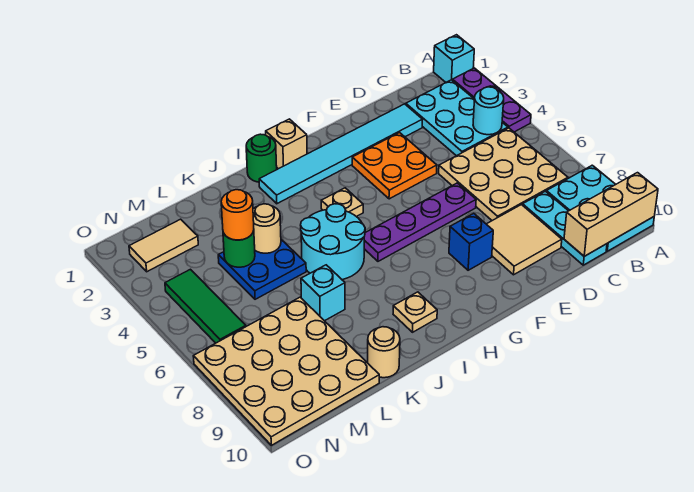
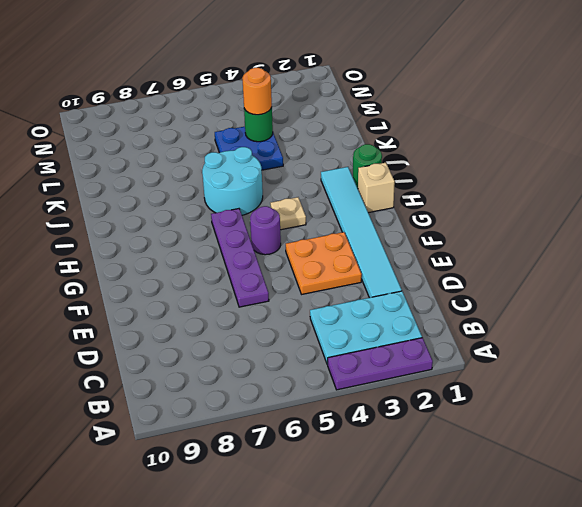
purple round brick G5 level 1 -> none
none -> cyan brick A1 level 1
none -> cyan plate A8:B10 level 1
none -> tan plate B5:D7 level 1

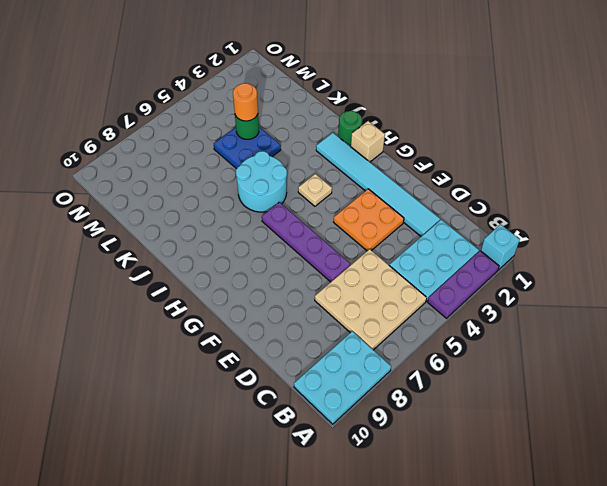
none -> cyan plate C8:C10 level 1
none -> tan tile D8:E9 level 1
none -> blue brick F8 level 1

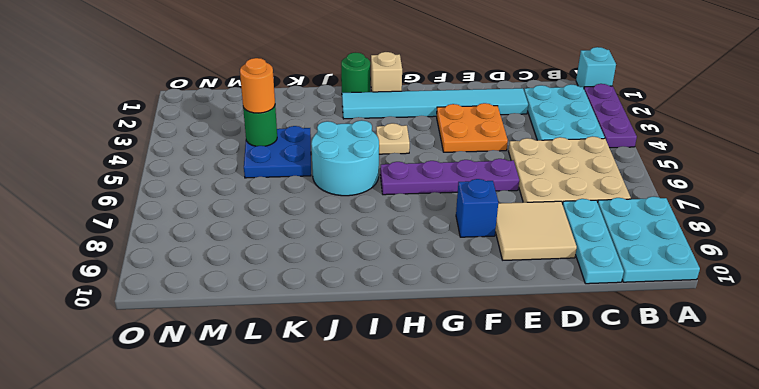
none -> tan plate I9 level 1
none -> cyan brick K7 level 1
none -> tan round brick K10 level 1

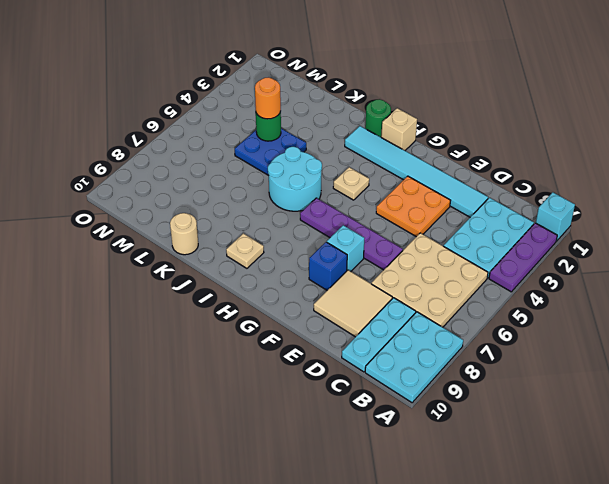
cyan brick F7 level 1 -> cyan brick K7 level 1
none -> tan plate L7:O10 level 1
none -> tan tile M2:N2 level 1
none -> green tile N4:N6 level 1

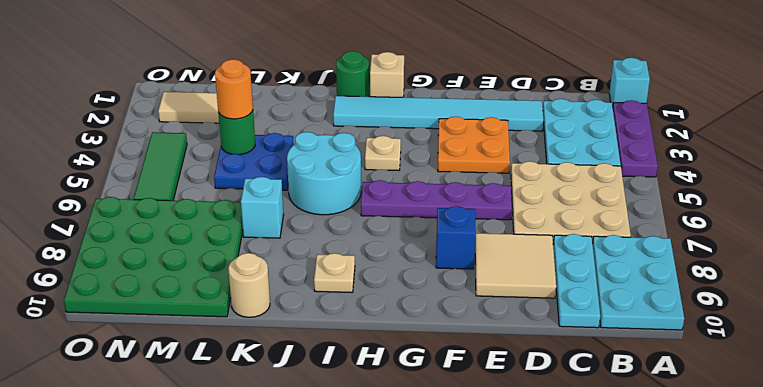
green plate L7:O10 level 1 -> tan plate L7:O10 level 1
none -> tan brick A10:C10 level 2
none -> cyan round brick B4 level 2
none -> tan round brick K4 level 2

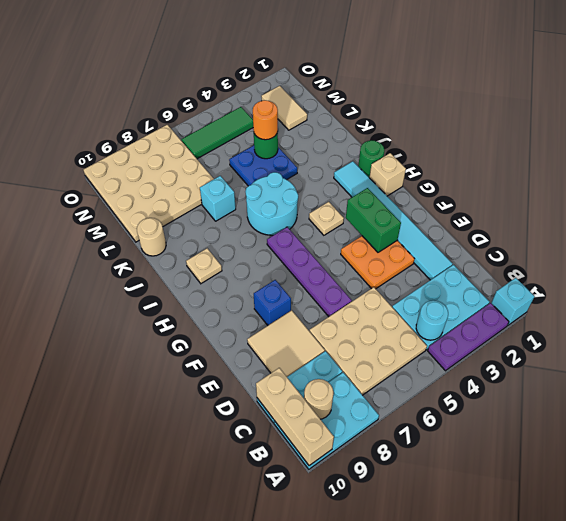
tan round brick B9 level 2 -> tan round brick K4 level 2
green brick F3:G3 level 2 -> none

